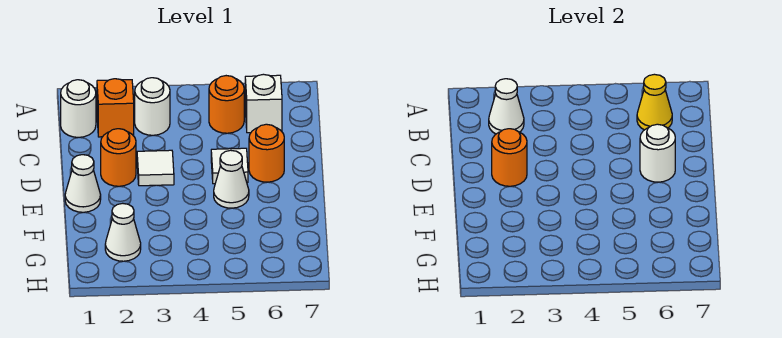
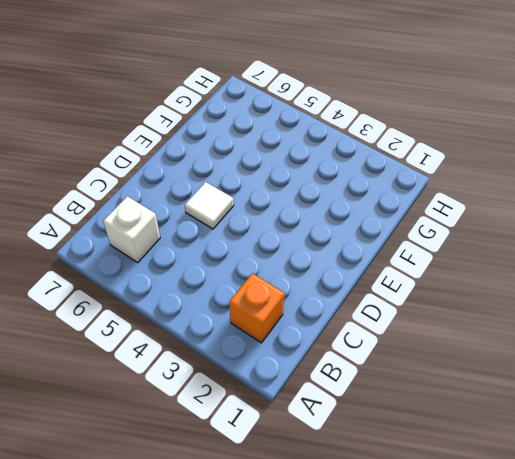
none -> white round brick B1 level 1
none -> white round brick B3 level 1
none -> orange round brick B5 level 1

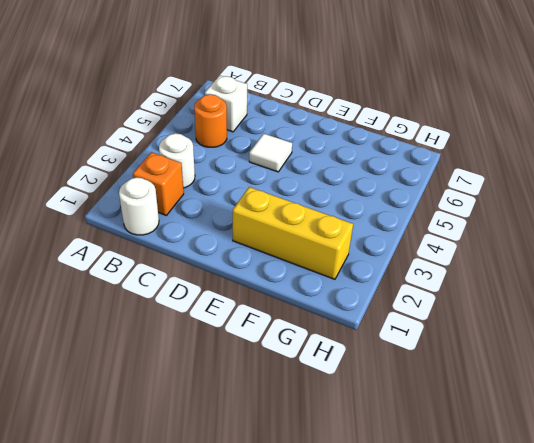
yellow brick E2:G2 level 1 -> white cone G2 level 1
none -> orange round brick D2 level 1
none -> white tile D3 level 1
none -> orange round brick D6 level 1

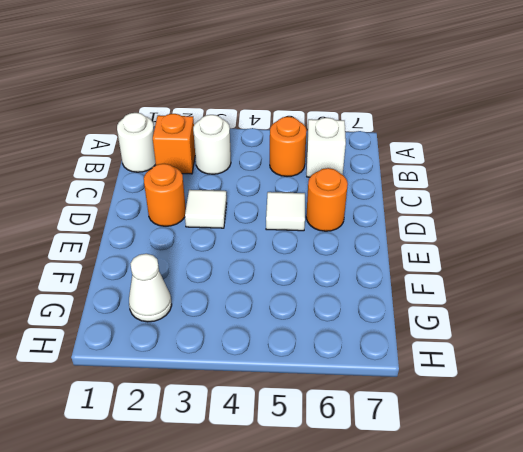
none -> white cone E1 level 1
none -> white cone E5 level 1
none -> white cone B2 level 2

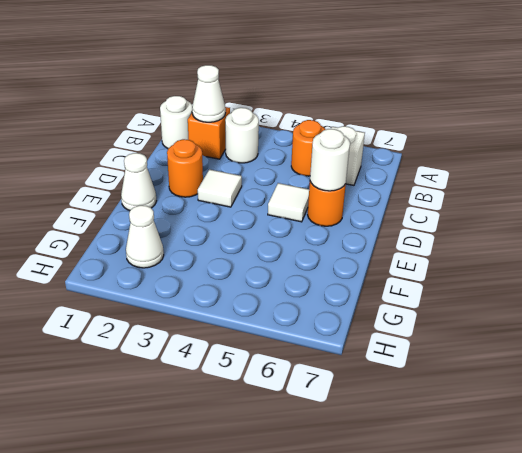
none -> white cone E5 level 1
none -> yellow cone B6 level 2
none -> orange round brick D2 level 2

